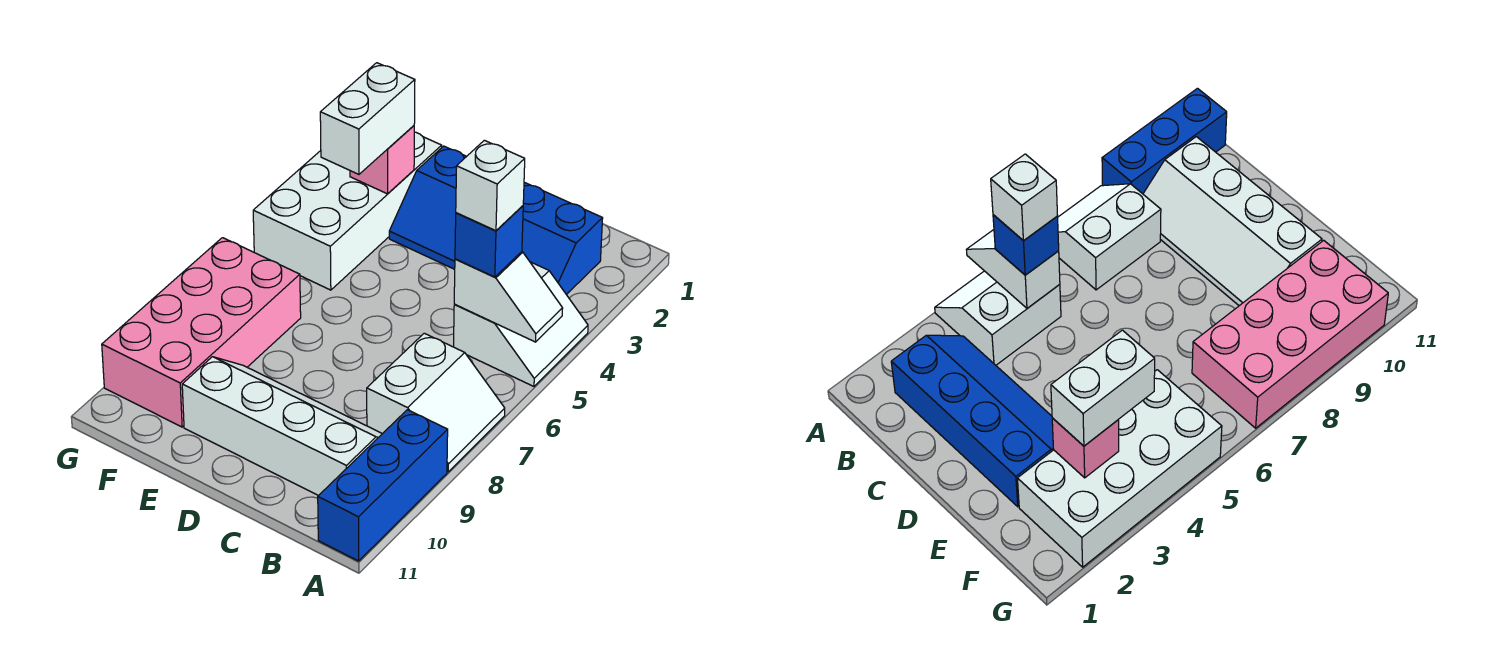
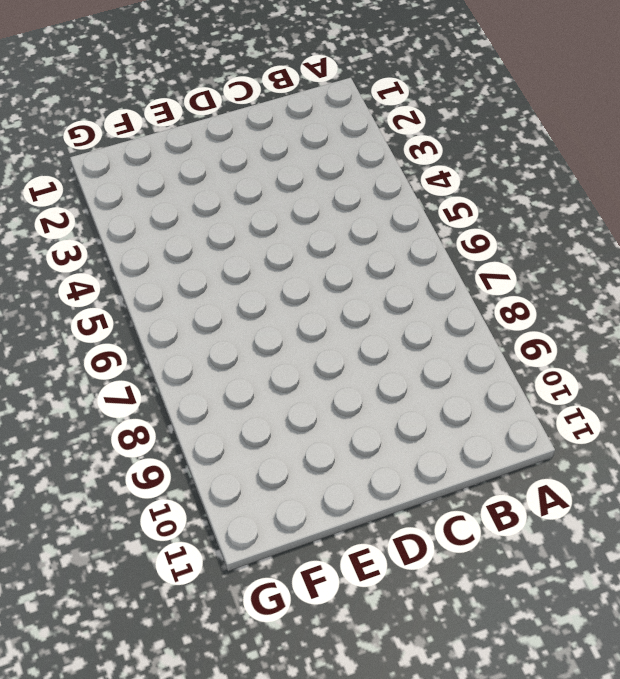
none -> white slope A4:B5 level 1 top B
none -> white slope A7:B8 level 1 top B
none -> blue brick A9:A11 level 1

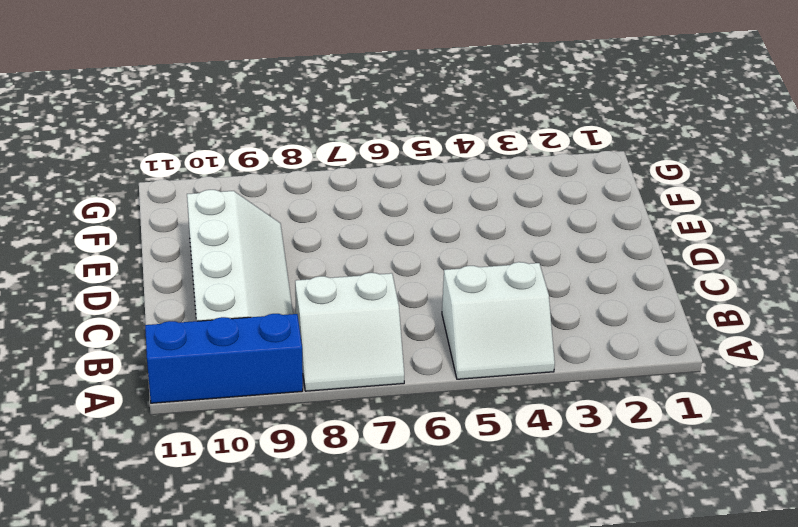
none -> blue slope B2:E3 level 1 top 2
none -> white brick F2:G5 level 1
none -> pink brick F7:G10 level 1

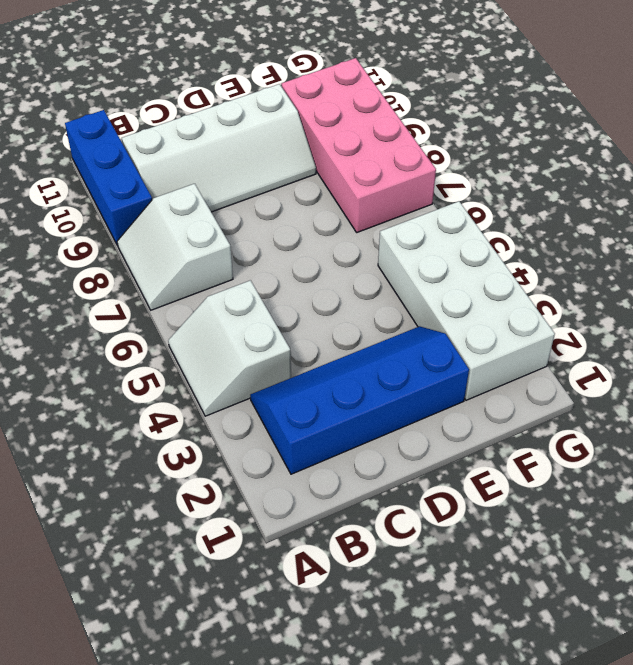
none -> white slope A5:B5 level 2 top B
none -> pink brick F3 level 2
none -> blue brick B5 level 3

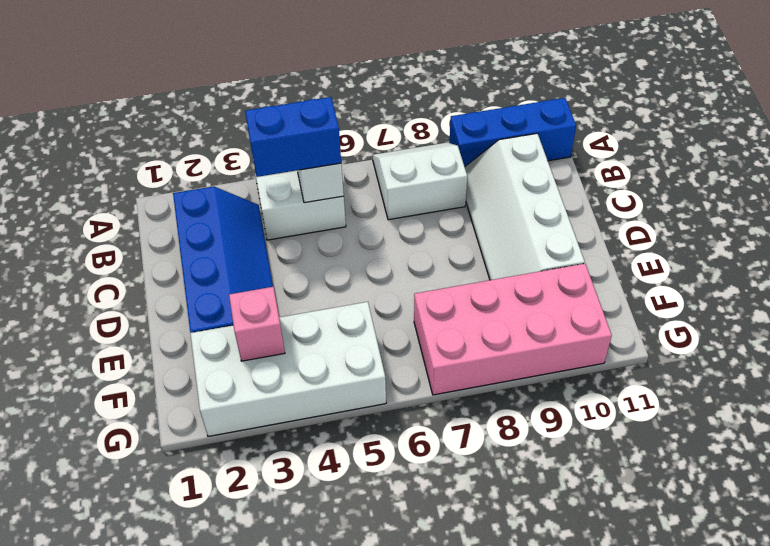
blue brick B4:B5 level 3 -> blue brick B5 level 3
none -> white brick F3:F4 level 3
none -> white brick B5 level 4

